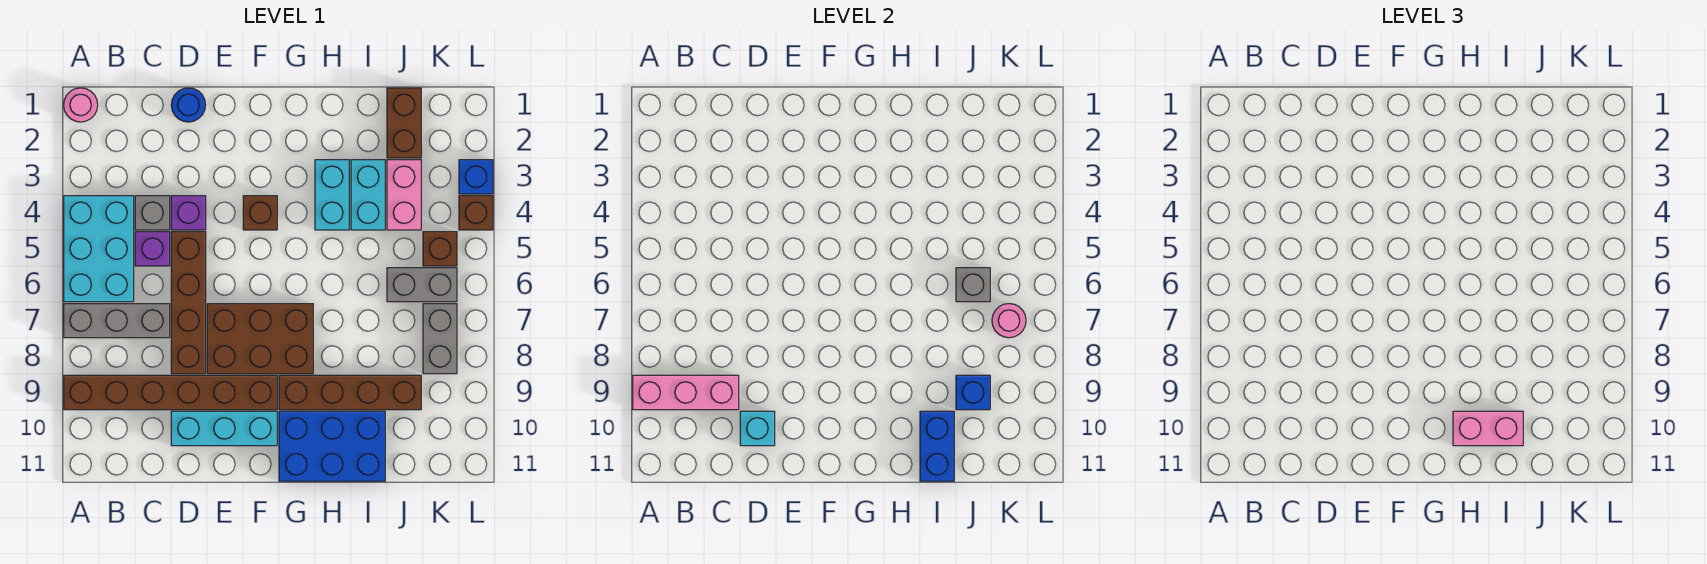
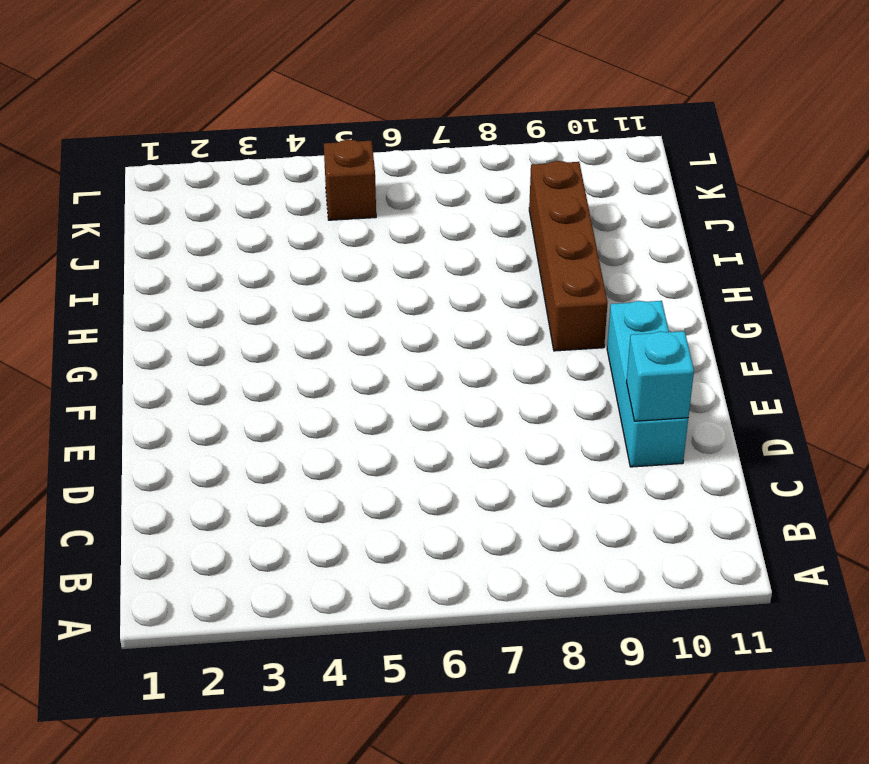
none -> pink round brick A1 level 1
none -> cyan brick A4:B6 level 1
none -> grey brick A7:C7 level 1
none -> brown brick A9:F9 level 1

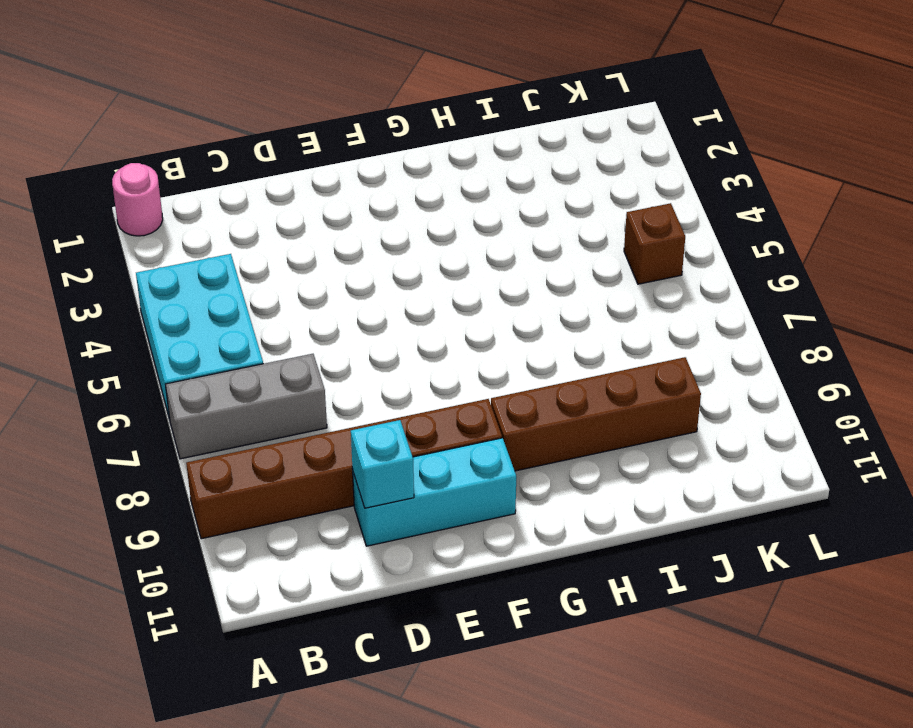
none -> grey brick C4 level 1
none -> purple brick C5 level 1
none -> blue round brick D1 level 1
none -> purple brick D4 level 1

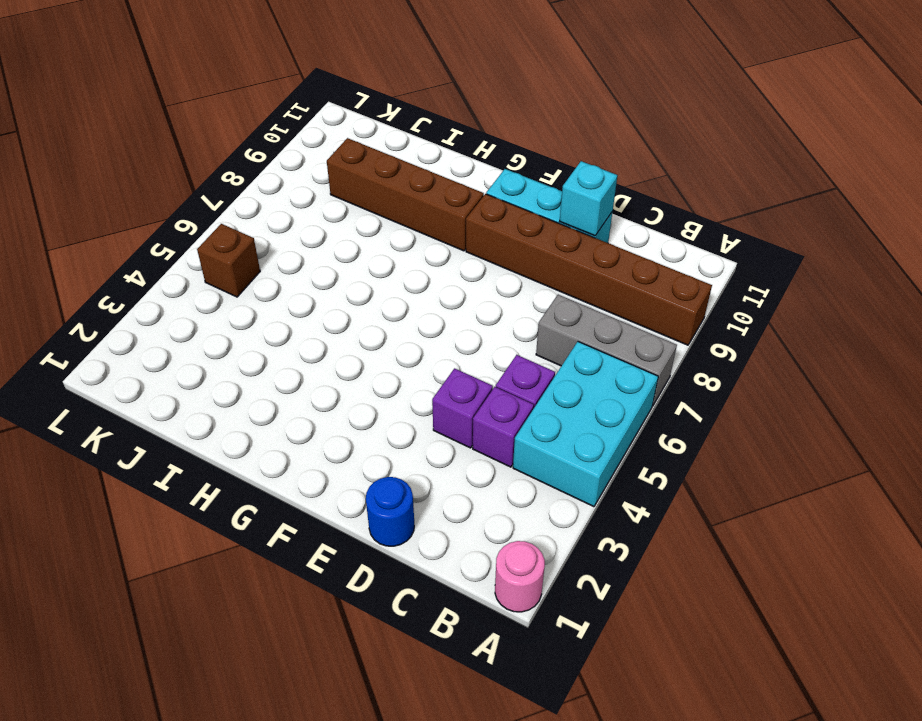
purple brick C4 level 1 -> grey brick C4 level 1
none -> brown brick D5:D8 level 1
none -> brown brick E7:G8 level 1
none -> brown brick F4 level 1
none -> blue brick G10:I11 level 1

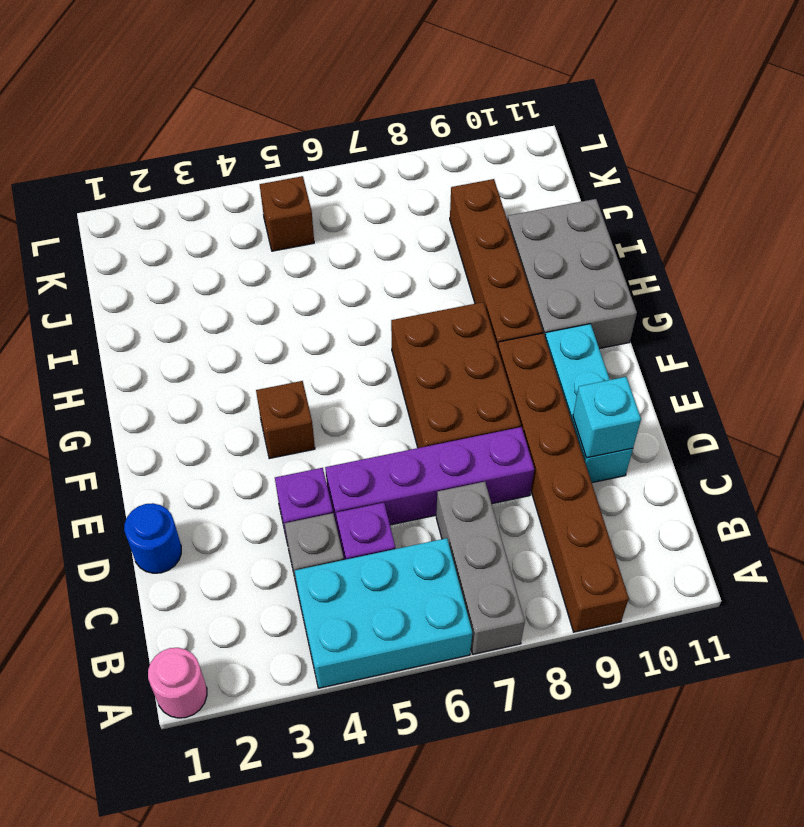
purple brick D5:D8 level 1 -> brown brick D5:D8 level 1
grey brick G10:I11 level 1 -> blue brick G10:I11 level 1
none -> cyan brick H3:H4 level 1
none -> cyan brick I3:I4 level 1
none -> brown brick J1:J2 level 1
none -> pink brick J3:J4 level 1

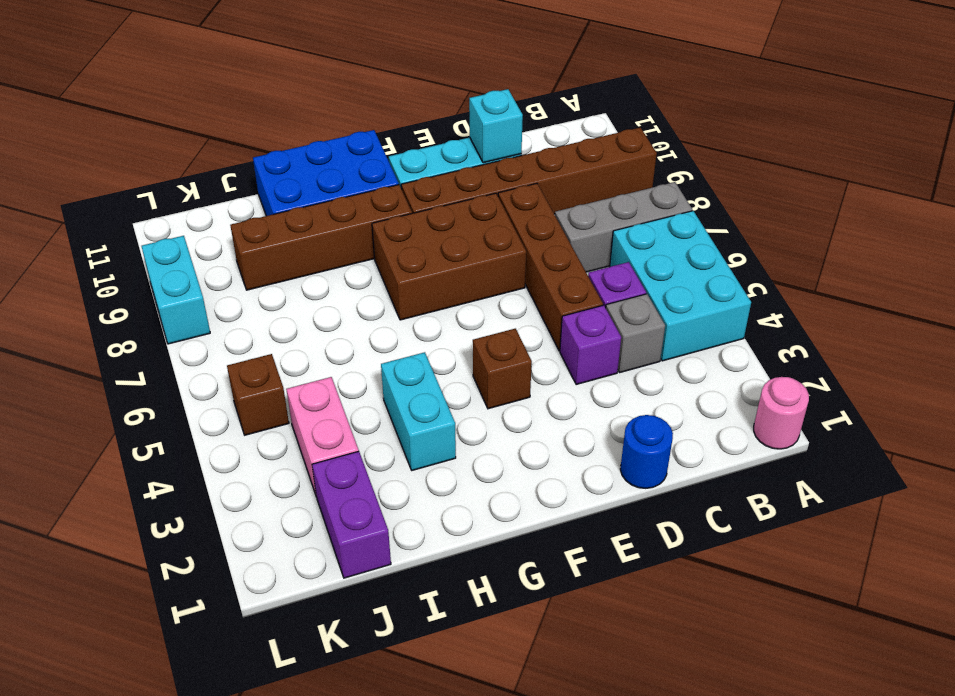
purple brick J1:J2 level 1 -> brown brick J1:J2 level 1
cyan brick L8:L9 level 1 -> cyan brick I3:I4 level 1
none -> grey brick J6:K6 level 1
none -> grey brick K7:K8 level 1
none -> blue brick L3 level 1
none -> brown brick L4 level 1

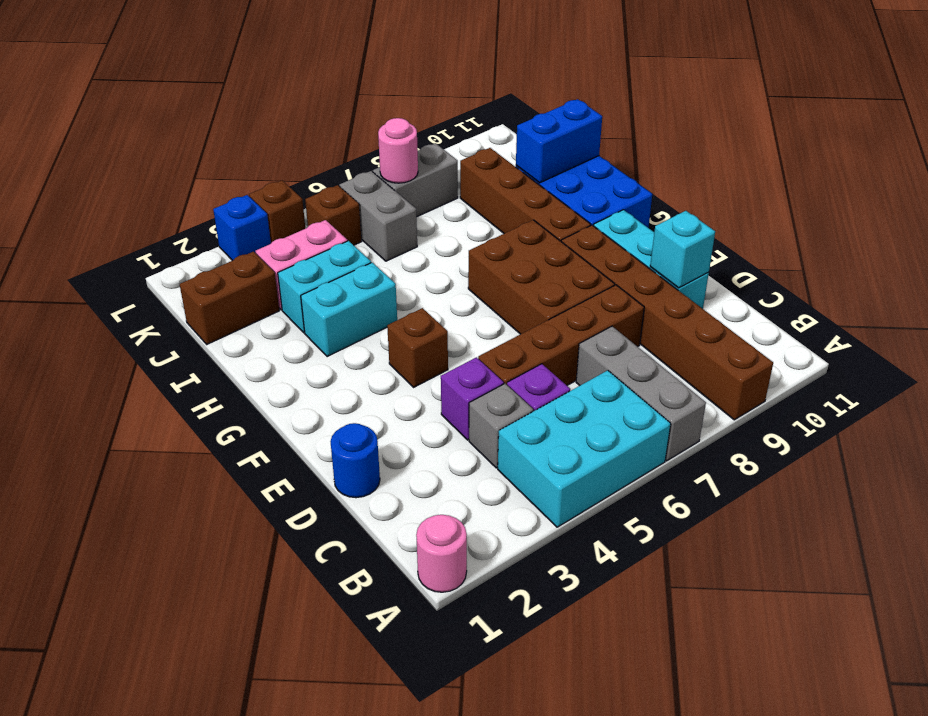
none -> pink brick A9:C9 level 2
none -> grey brick J6 level 2
none -> blue brick J9 level 2
none -> pink brick H10:I10 level 3

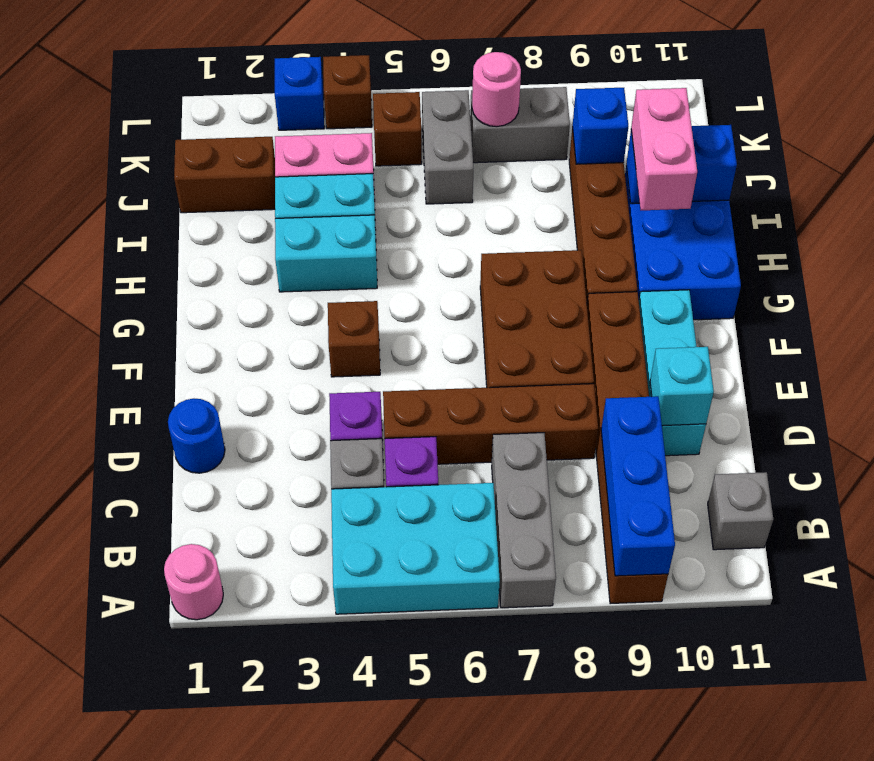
blue brick A9:C9 level 2 -> pink brick A9:C9 level 2
grey brick B11 level 1 -> grey brick J6 level 2

